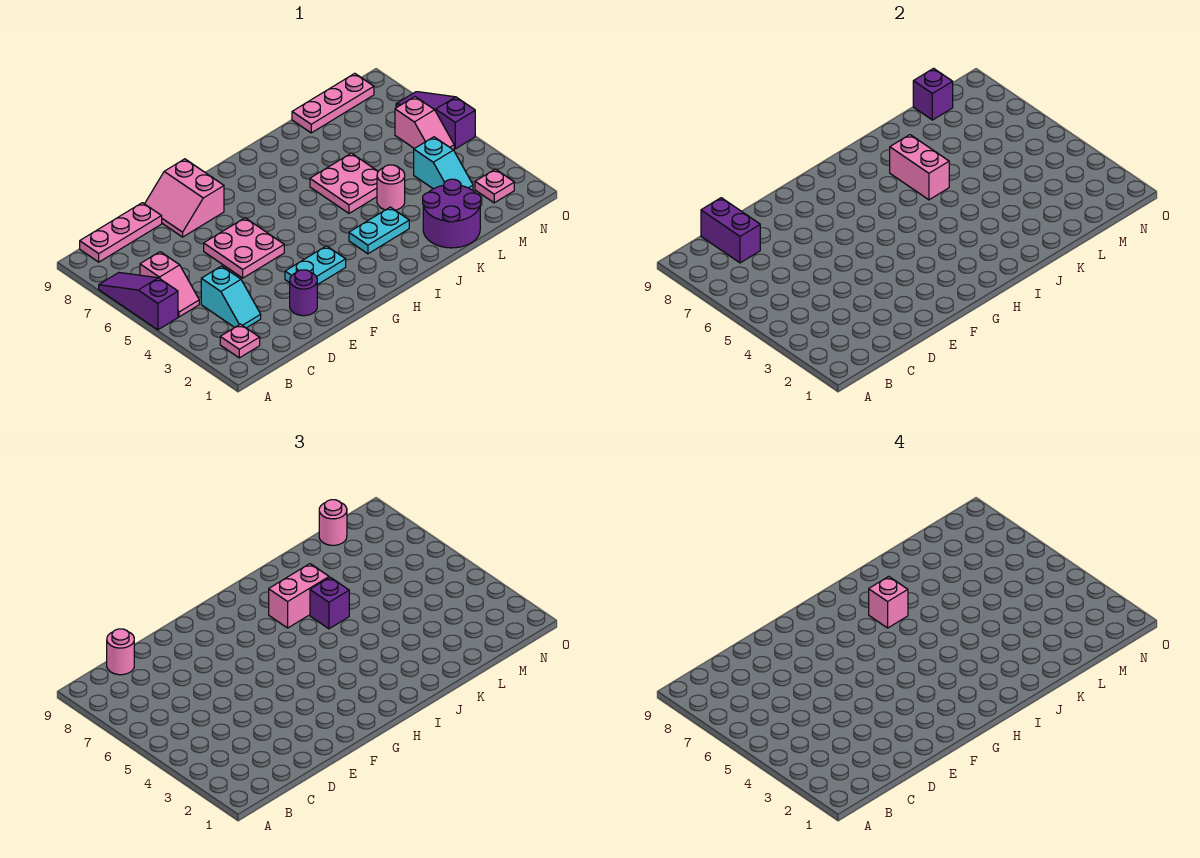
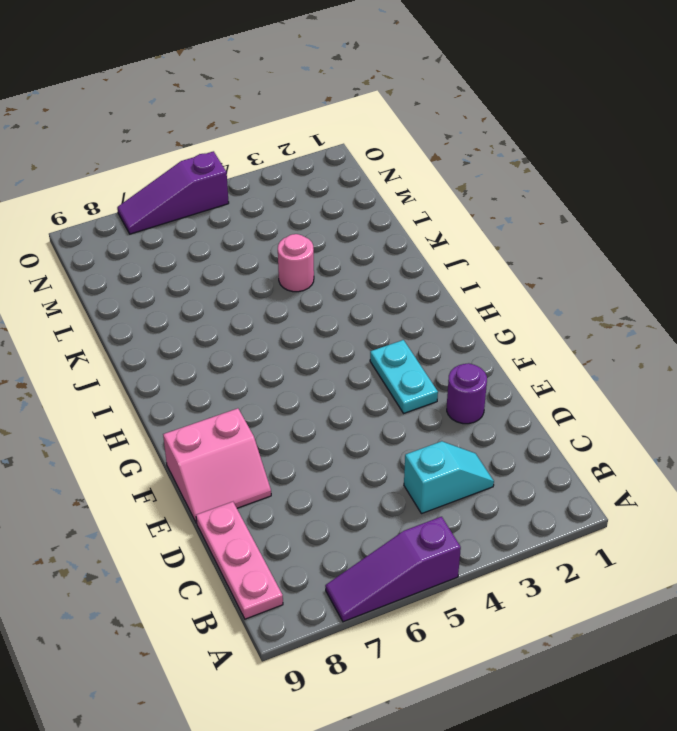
none -> pink plate B2 level 1
none -> pink slope B5:B6 level 1 top 6
none -> pink plate E5:F6 level 1

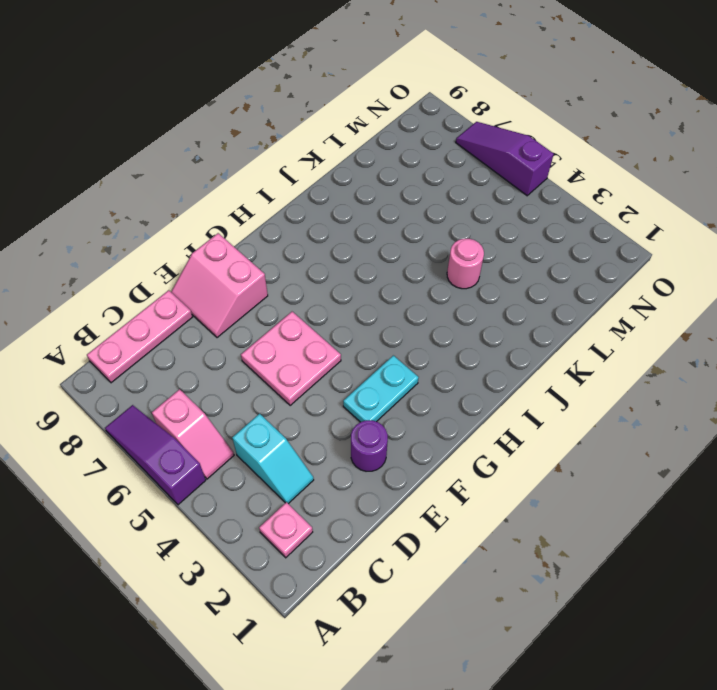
none -> cyan plate I3:J3 level 1
none -> pink plate J5:K6 level 1
none -> purple round brick K1:L2 level 1

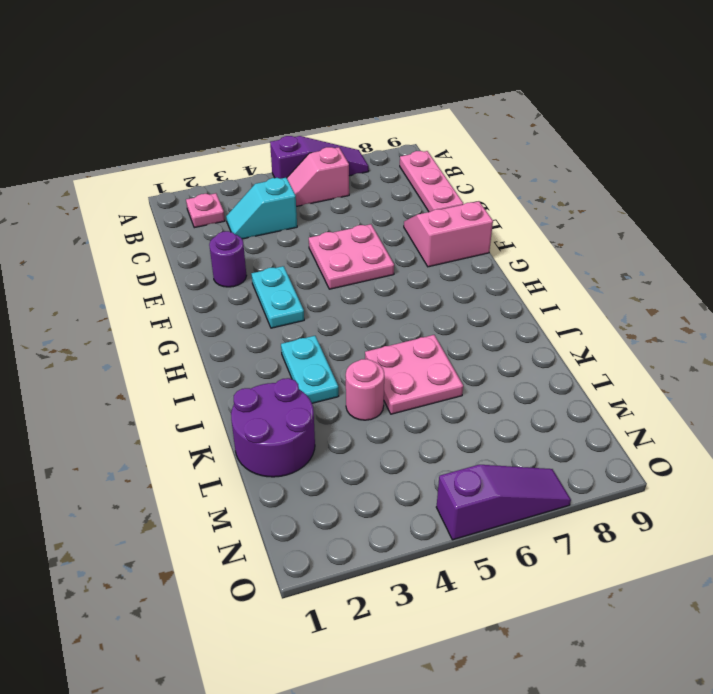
none -> pink plate L9:N9 level 1
none -> cyan slope M3:M4 level 1 top 4
none -> pink plate N2 level 1

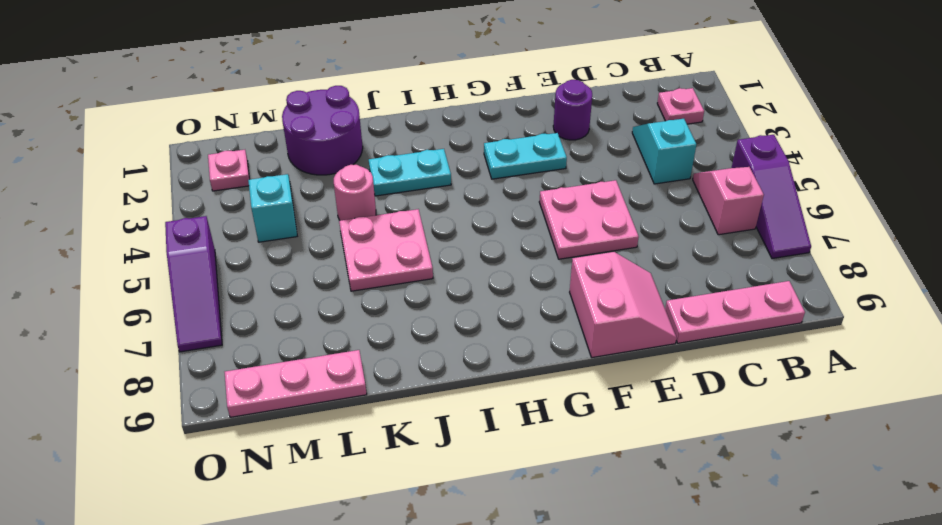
none -> pink slope N5:N6 level 1 top 6
none -> purple brick C8:C9 level 2
none -> pink brick J6:J7 level 2

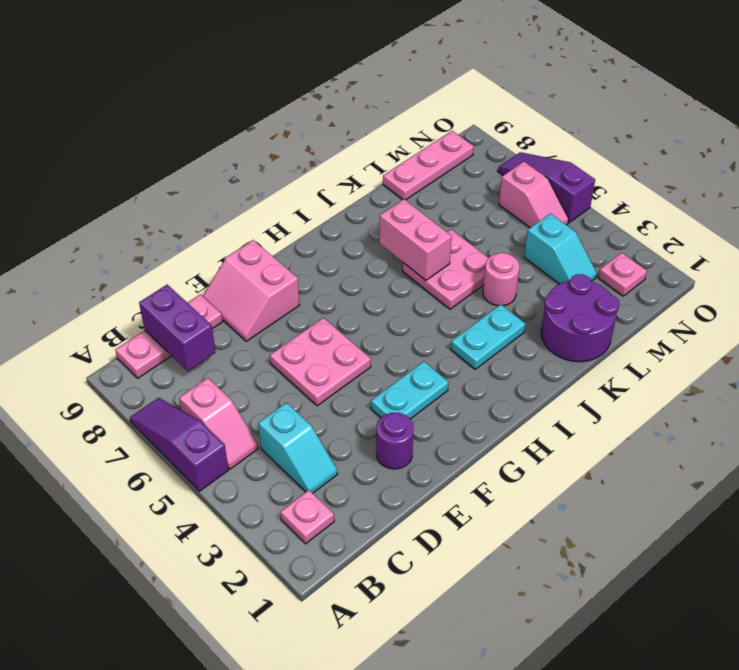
none -> purple brick M9 level 2
none -> pink round brick C9 level 3
none -> pink brick I7:J7 level 3

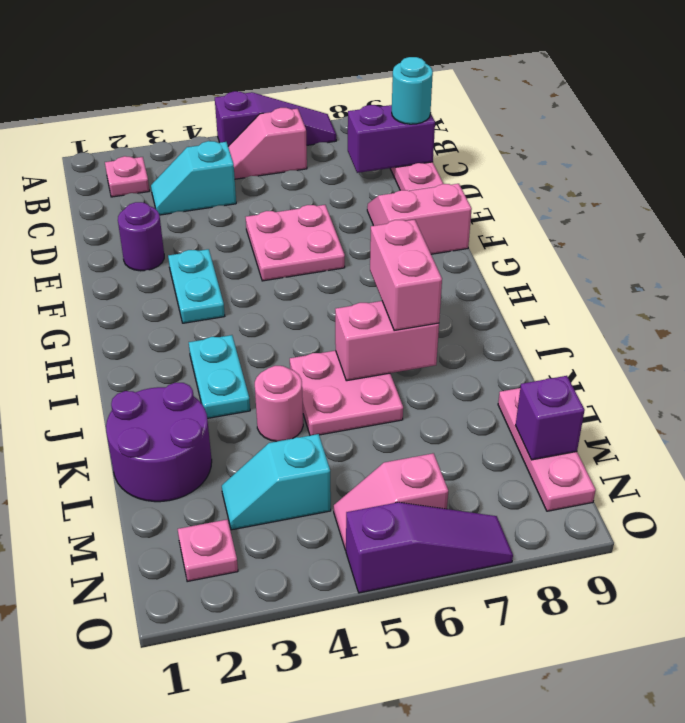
cyan round brick C9 level 3 -> pink round brick C9 level 3
none -> purple brick J6 level 3
none -> pink round brick M9 level 3
none -> pink brick I7 level 4

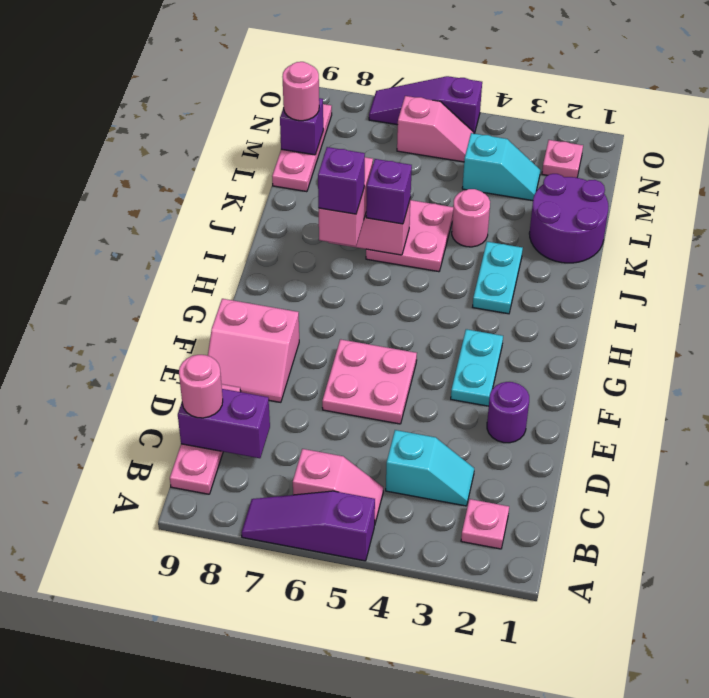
purple brick I7 level 4 -> pink brick I7 level 4

